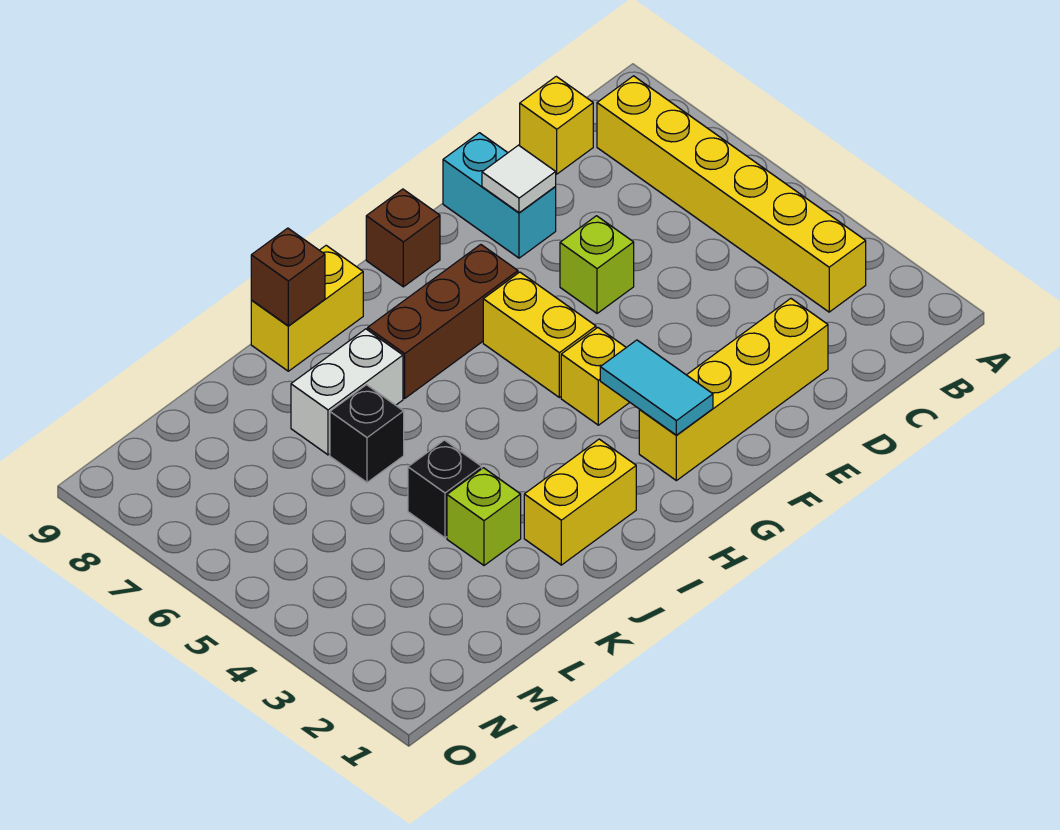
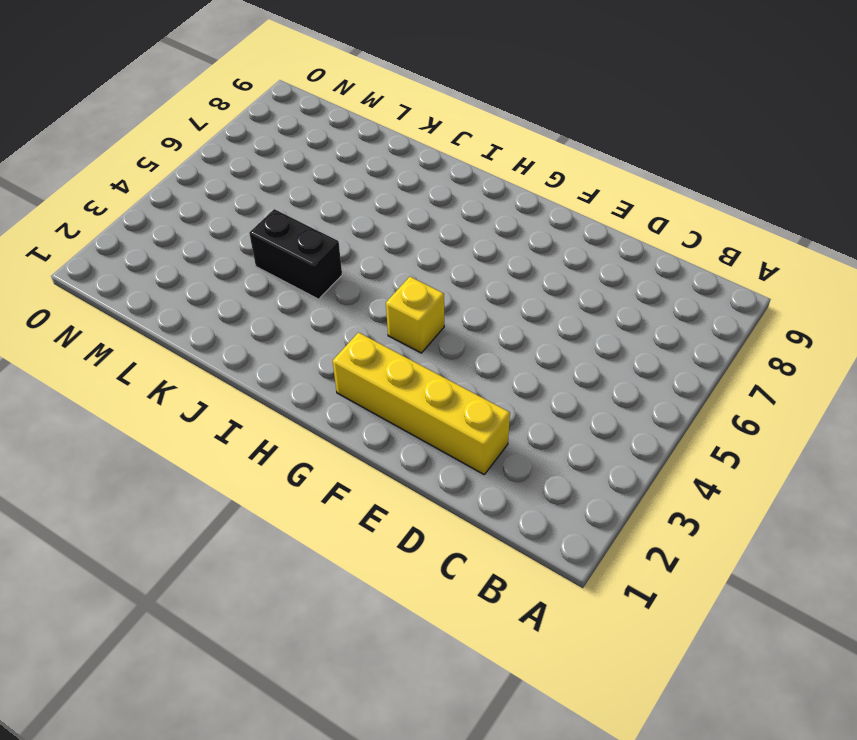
black brick J4:K4 level 1 -> black brick K4 level 1
none -> yellow brick B3:B8 level 1
none -> yellow brick C9 level 1
none -> lime brick E6 level 1

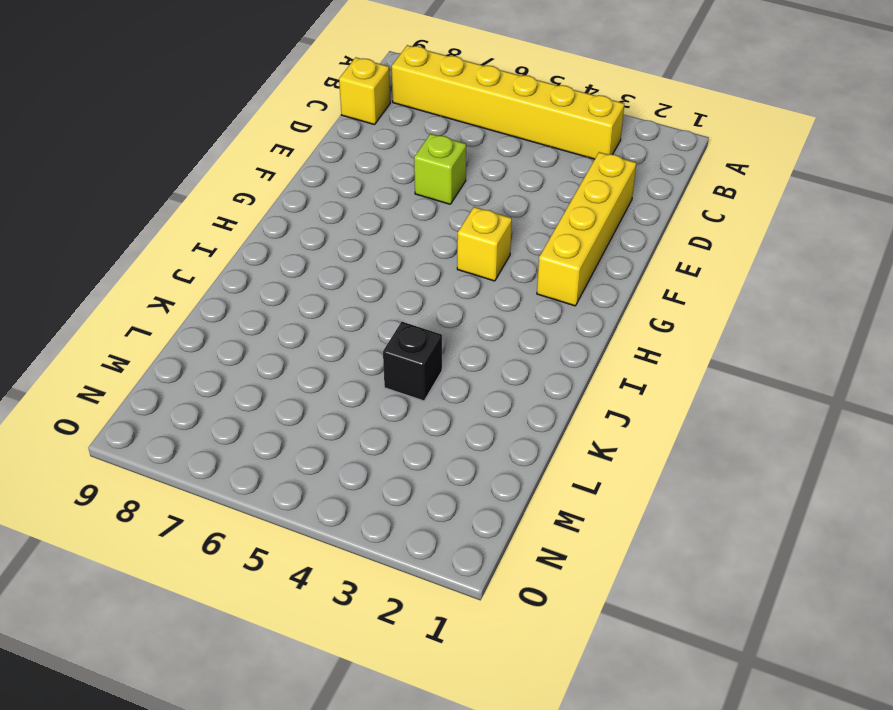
none -> cyan brick E8:E9 level 1
none -> yellow brick G5:G6 level 1
none -> brown brick G7:I7 level 1

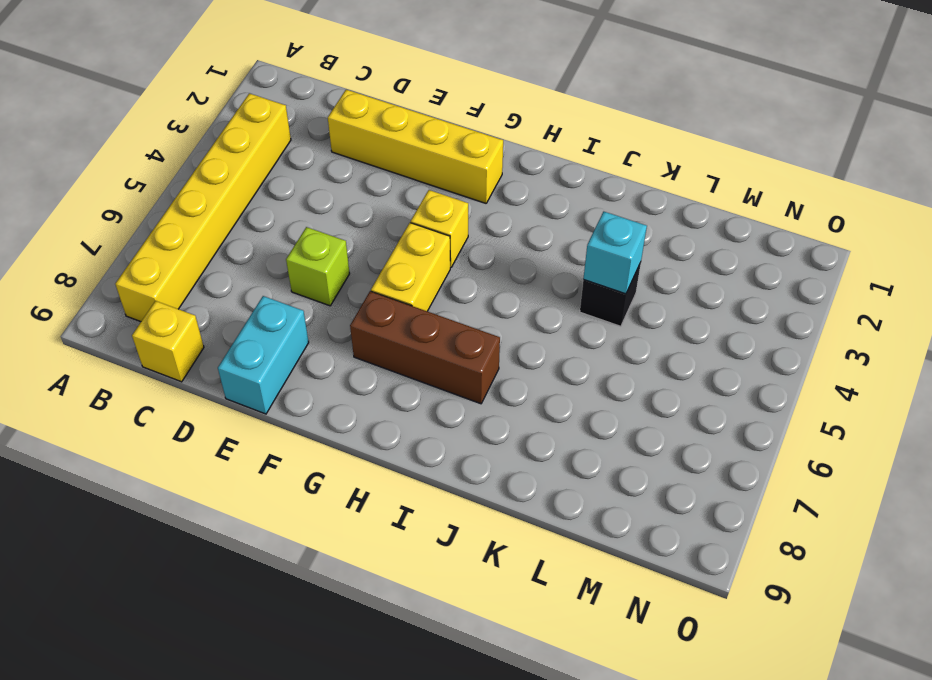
cyan brick K4 level 2 -> none
none -> brown brick G9 level 1
none -> yellow brick I2:J2 level 1
none -> yellow brick I9:J9 level 1

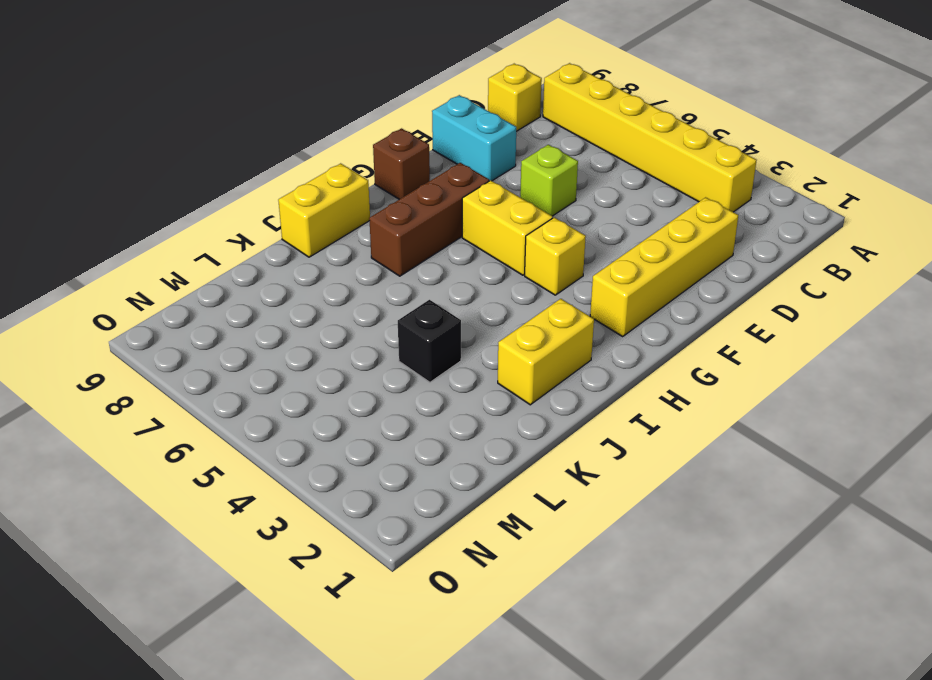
none -> white brick J7:K7 level 1
none -> lime brick K3 level 1
none -> black brick K6 level 1

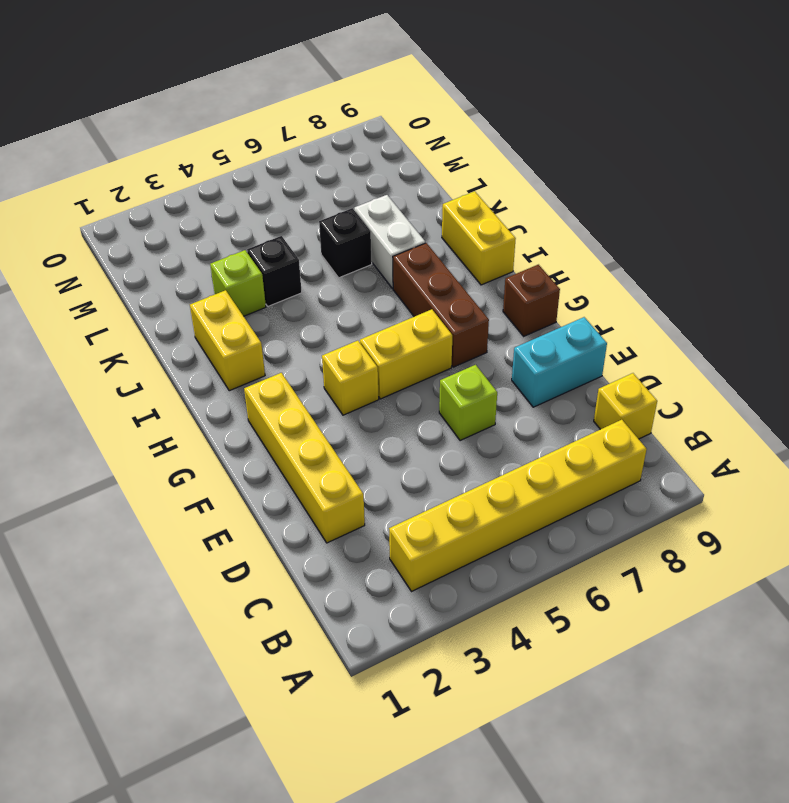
none -> white tile E8 level 2
none -> cyan tile G2:G3 level 2
none -> brown brick J9 level 2

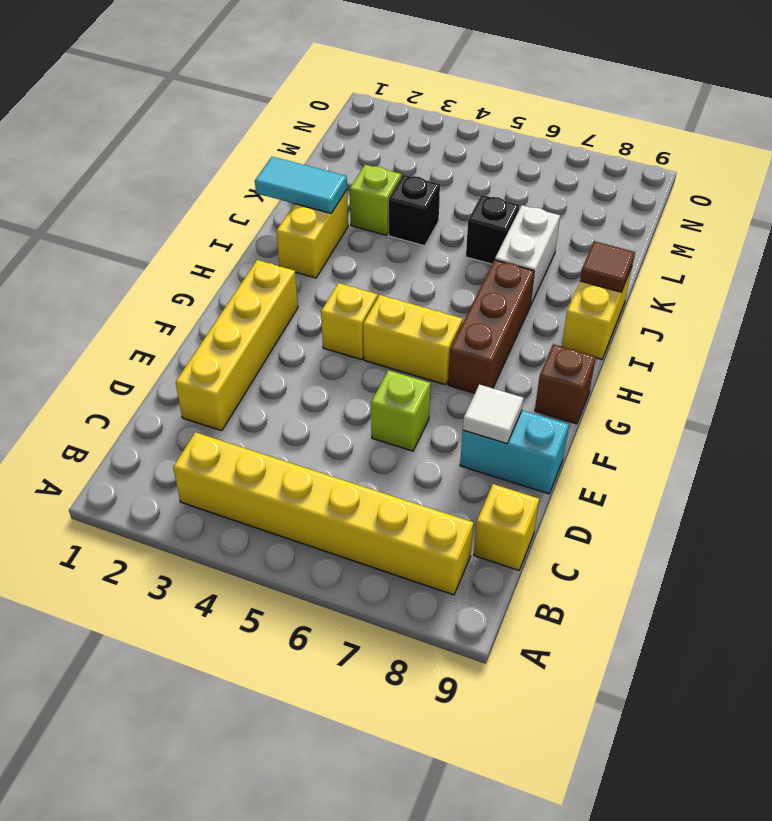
cyan tile J1:J2 level 2 -> cyan tile G2:G3 level 2
brown tile J9 level 2 -> brown brick J9 level 2

